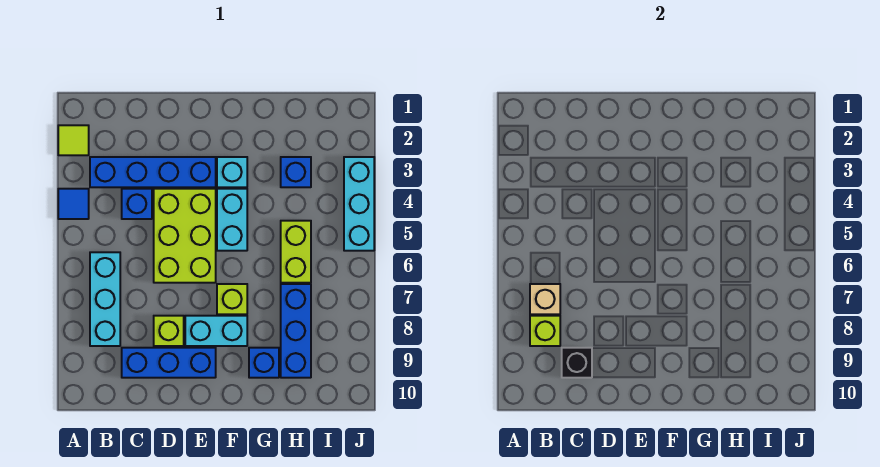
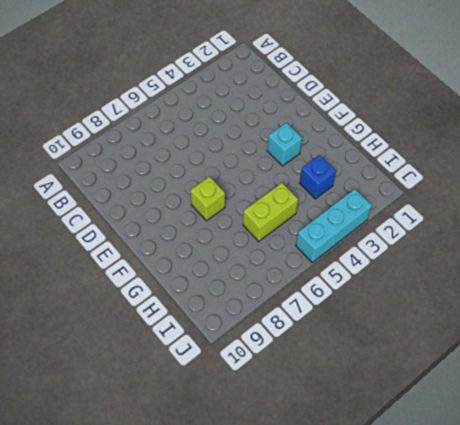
none -> lime tile A2 level 1
none -> blue tile A4 level 1
none -> blue brick B3:E3 level 1

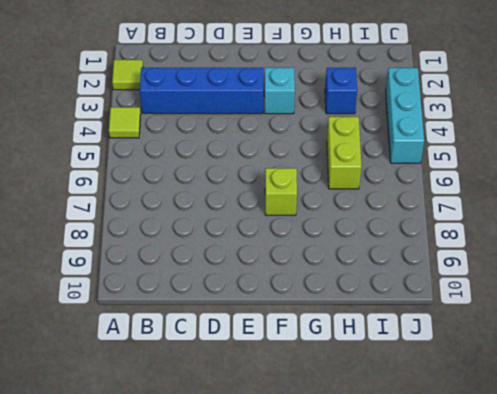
lime tile A4 level 1 -> blue tile A4 level 1
none -> cyan brick B6:B8 level 1
none -> blue brick C4 level 1
none -> blue brick C9:E9 level 1

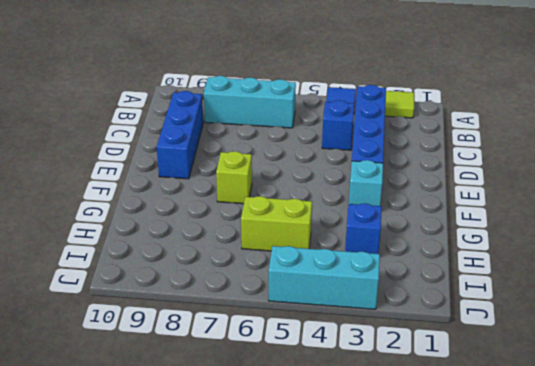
none -> lime brick D4:E6 level 1
none -> lime brick D8 level 1
none -> cyan brick E8:F8 level 1

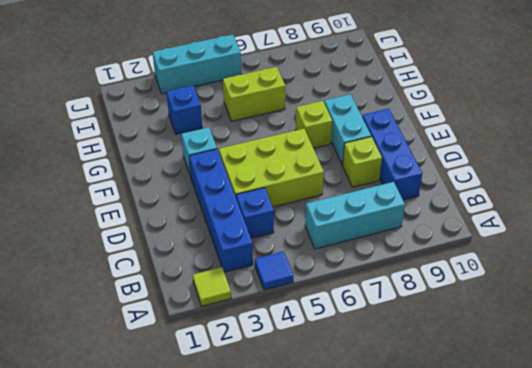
none -> cyan brick F4:F5 level 1
none -> blue brick G9 level 1
none -> blue brick H7:H9 level 1

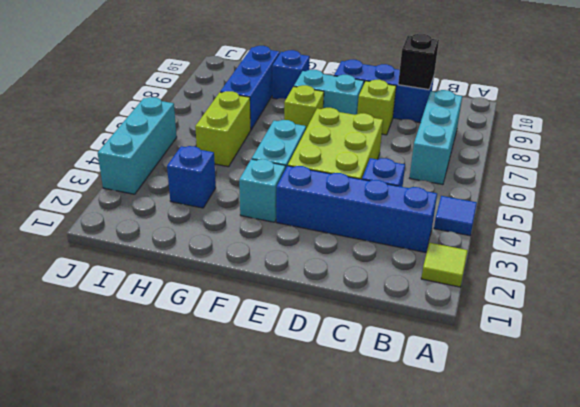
none -> tan brick B7 level 2
none -> lime brick B8 level 2

